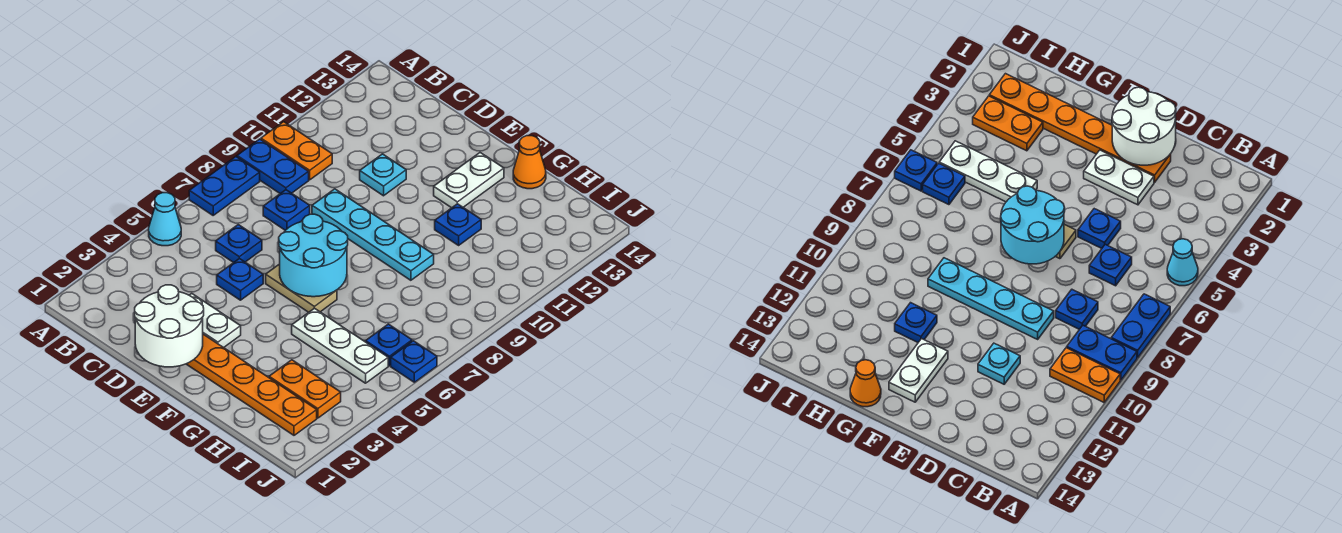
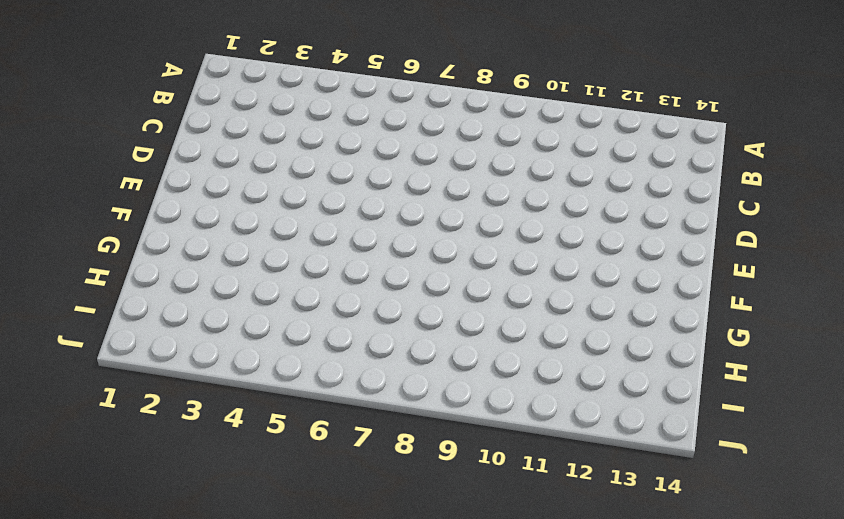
none -> cyan cone A5 level 1
none -> blue plate A7:A8 level 1
none -> blue plate A9:B9 level 1

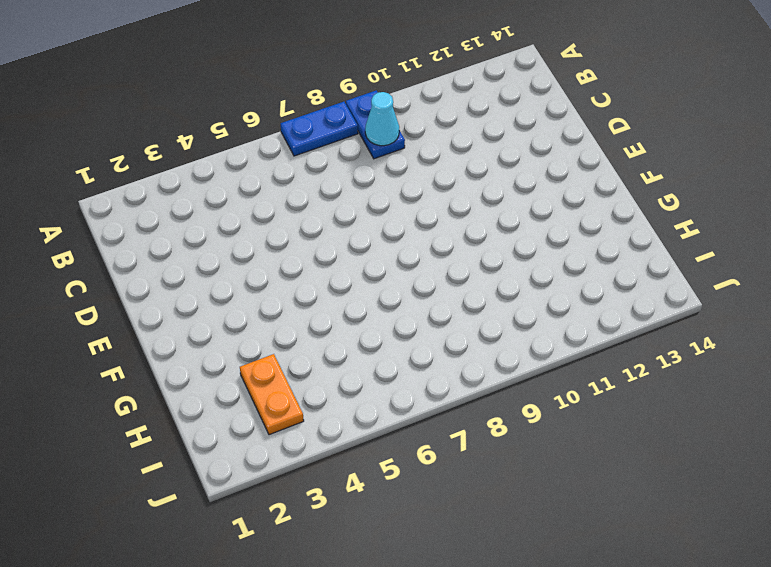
cyan cone B9 level 2 -> cyan cone A5 level 1
none -> orange plate A10:B10 level 1
none -> blue plate C6 level 1
none -> blue plate C8 level 1

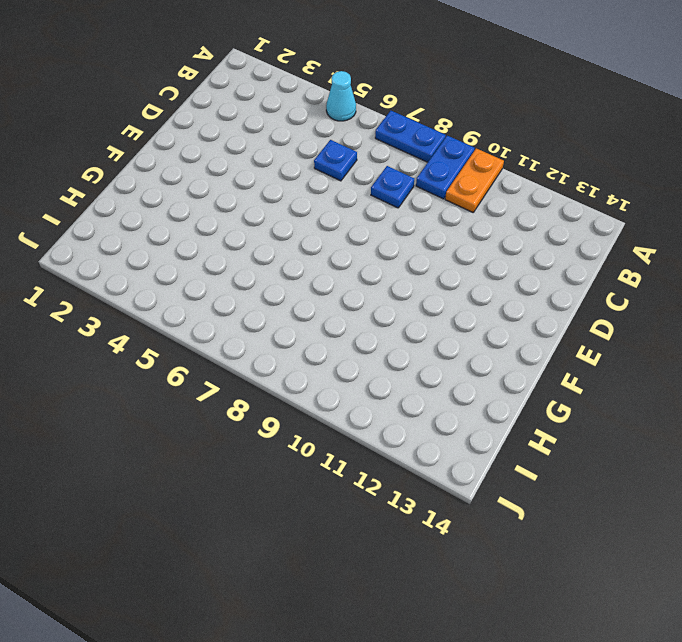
none -> orange plate D2:I2 level 1
none -> white plate D3:E3 level 1
none -> blue plate D5 level 1

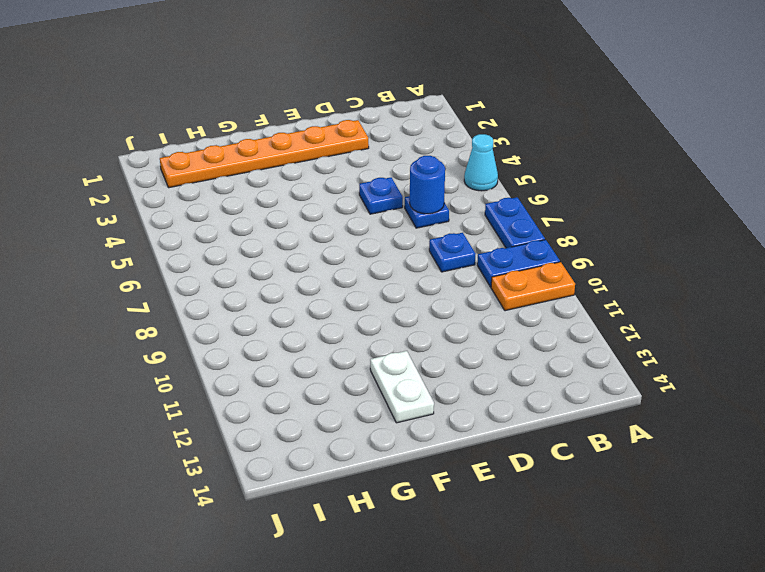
blue round brick C6 level 2 -> none
none -> white plate D3:E3 level 1
none -> cyan plate D9:G9 level 1
none -> cyan plate D11 level 1

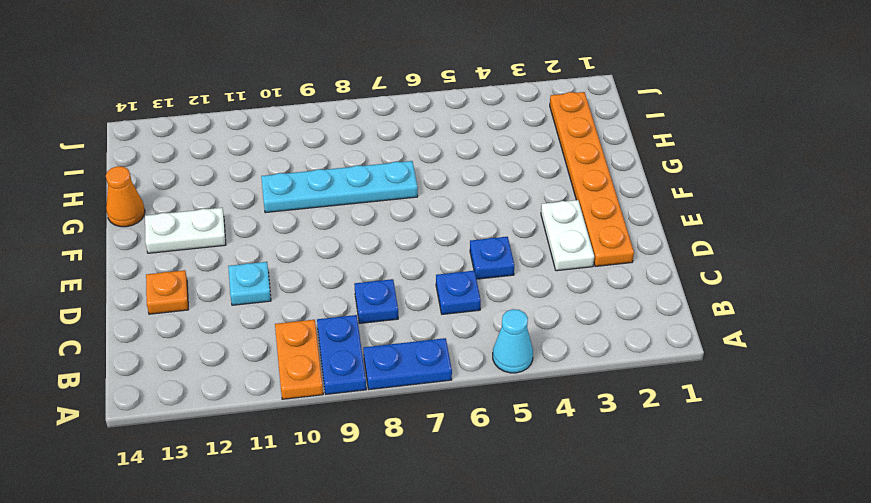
orange plate D13 level 1 -> none
cyan plate G7:G10 level 1 -> cyan plate D9:G9 level 1
none -> tan plate E6:F6 level 1
none -> white plate G5:I5 level 1
none -> blue plate G11 level 1

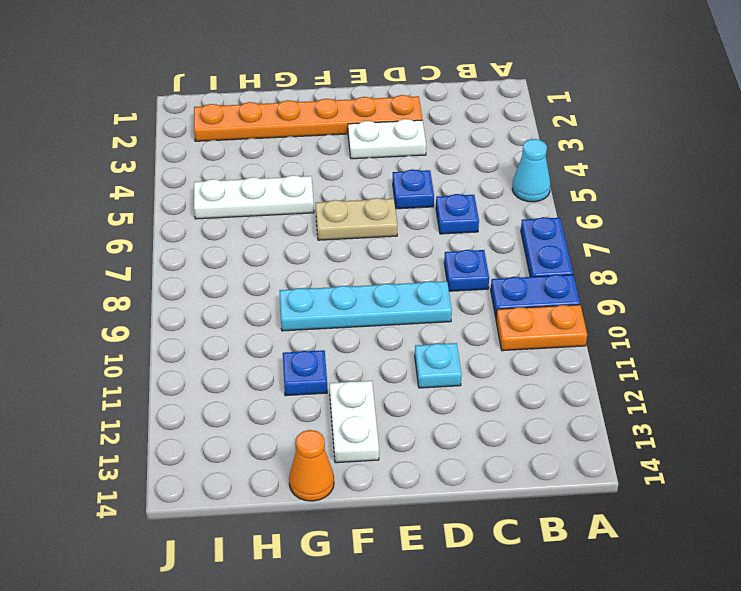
none -> orange plate H3:I3 level 1
none -> blue plate I6 level 1
none -> blue plate J6 level 1

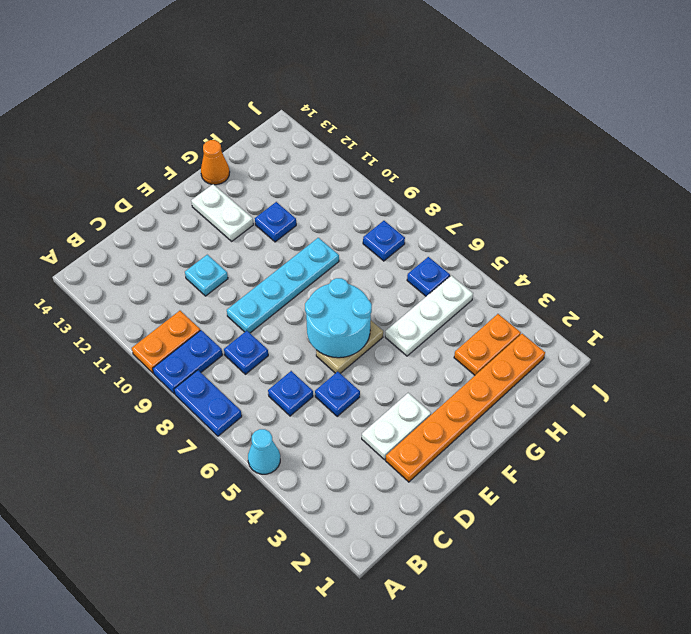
blue plate I8 level 1 -> blue plate J6 level 1
none -> white round brick D1:E2 level 2

